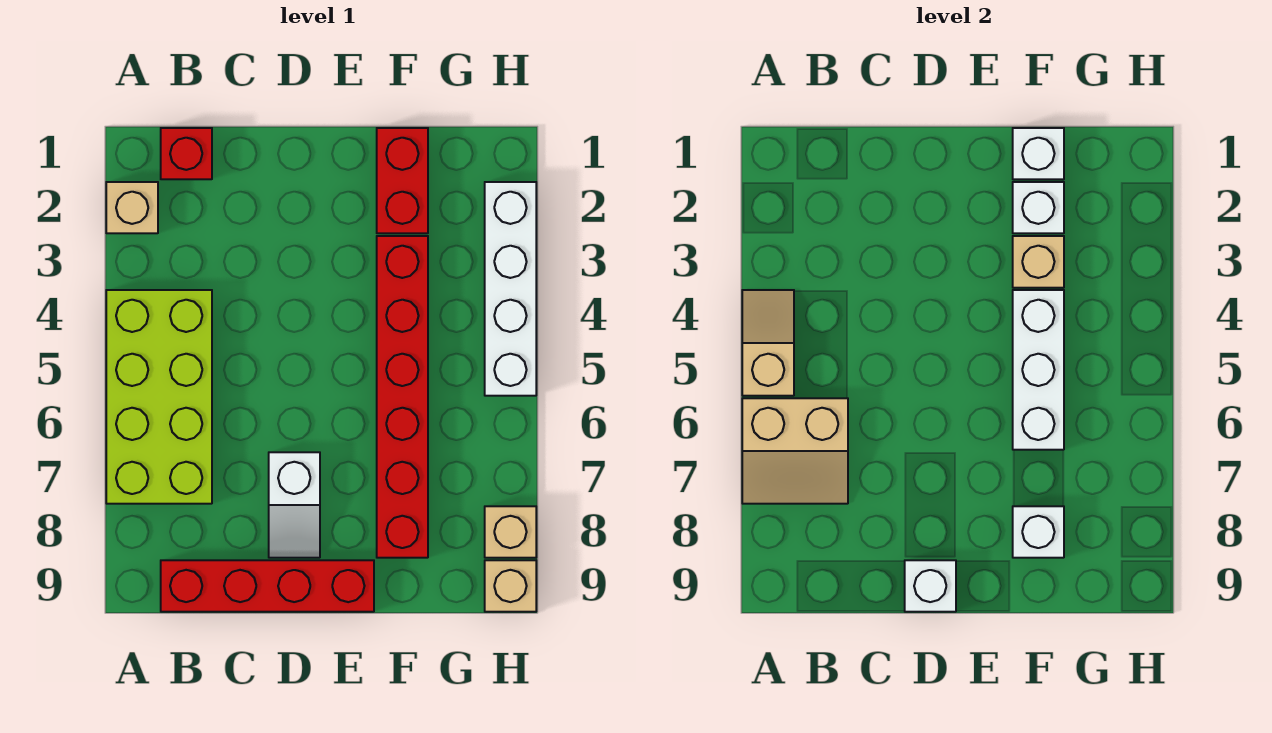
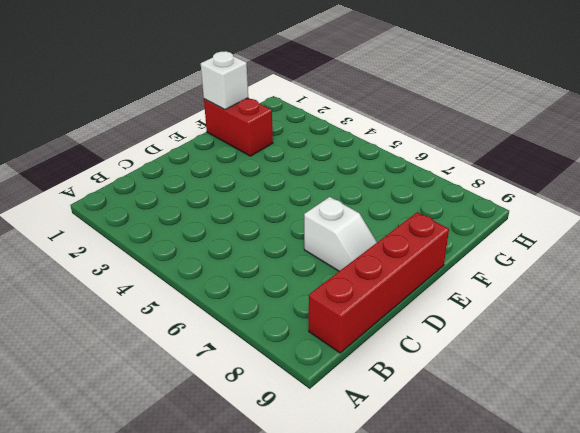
none -> tan brick A2 level 1
none -> lime brick A4:B7 level 1
none -> red brick B1 level 1

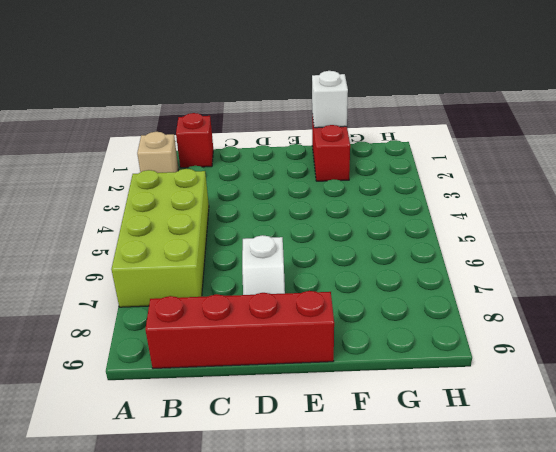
none -> red brick F3:F8 level 1
none -> white brick H2:H5 level 1
none -> tan brick H8 level 1

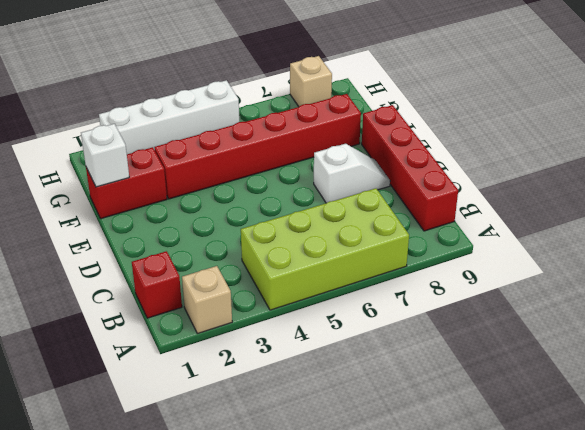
none -> tan brick H9 level 1
none -> tan slope A4:A5 level 2 top 5
none -> tan slope A6:B7 level 2 top 6

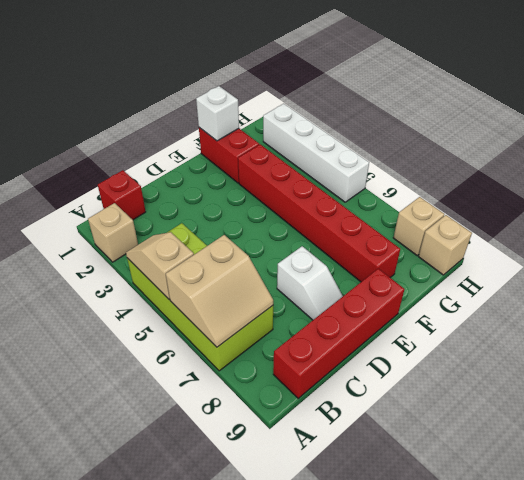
none -> white brick D9 level 2
none -> white brick F2 level 2
none -> tan brick F3 level 2

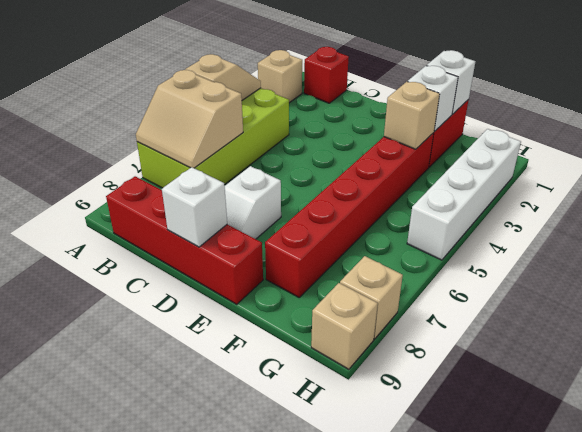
none -> white brick F4:F6 level 2
none -> white brick F8 level 2

